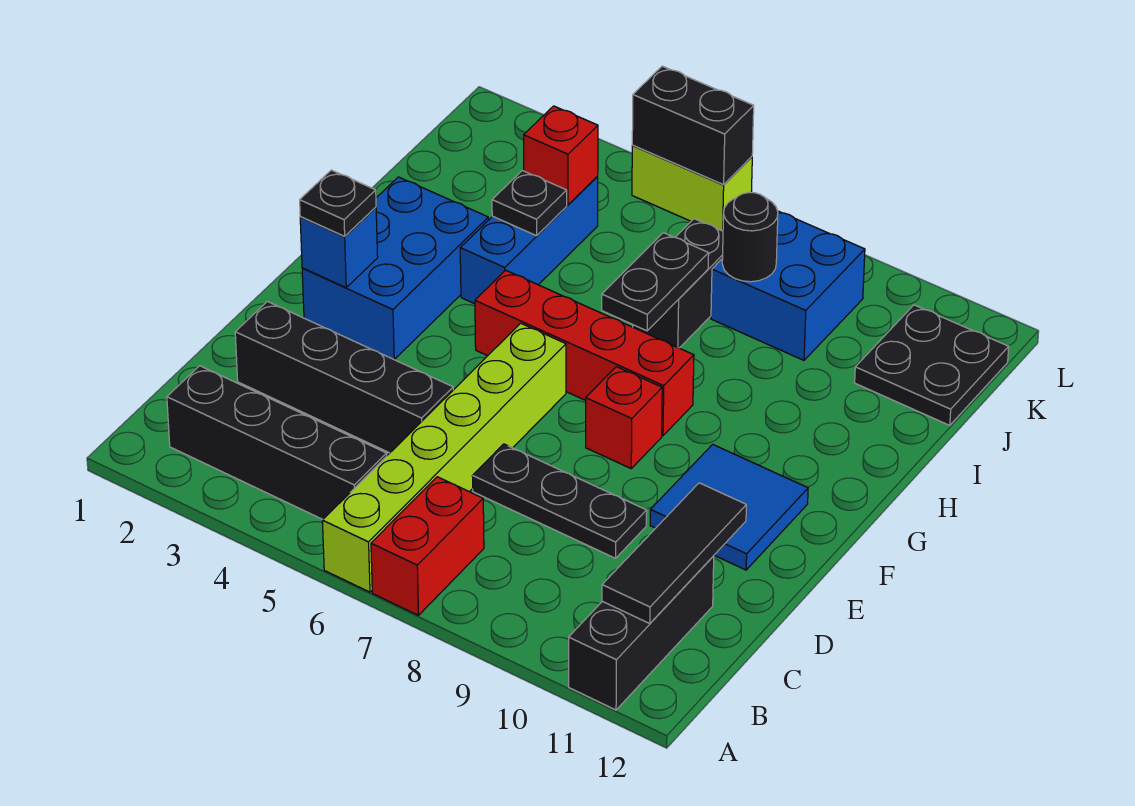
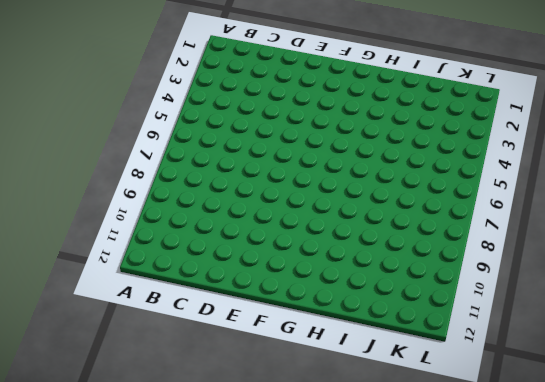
none -> lime brick A6:F6 level 1
none -> red brick A7:B7 level 1
none -> black brick A11:C11 level 1

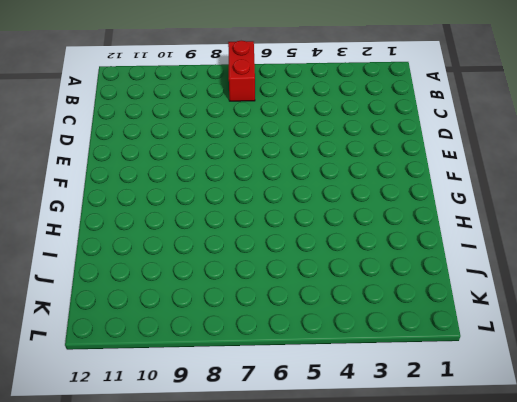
none -> lime brick A6:F6 level 1
none -> black brick A11:C11 level 1
none -> black brick B2:B5 level 1

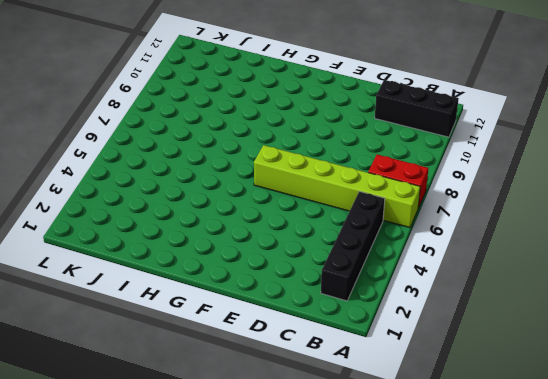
none -> black brick D2:D5 level 1
none -> black plate D7:D9 level 1
none -> blue tile E10:F11 level 1

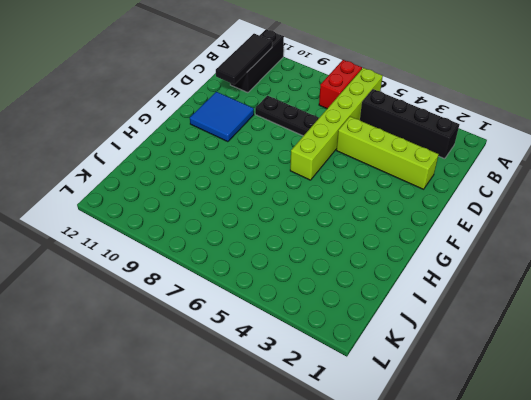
lime brick D2:D5 level 1 -> black brick D2:D5 level 1
none -> blue brick F2:H3 level 1
none -> red brick F8 level 1
none -> red brick G5:G8 level 1

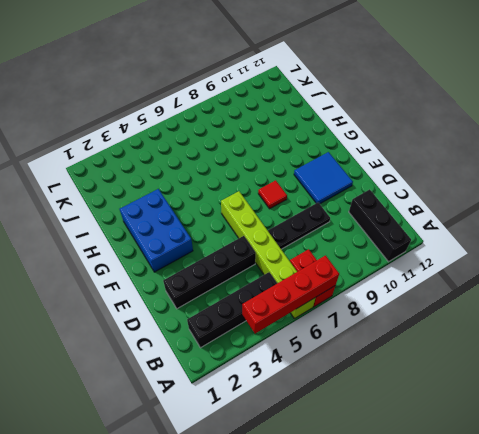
red brick A4:A7 level 2 -> red brick G5:G8 level 1
red tile F8 level 1 -> red brick F8 level 1
none -> blue brick H4:J4 level 1
none -> black brick I7:J7 level 1
none -> blue brick J8:K9 level 1

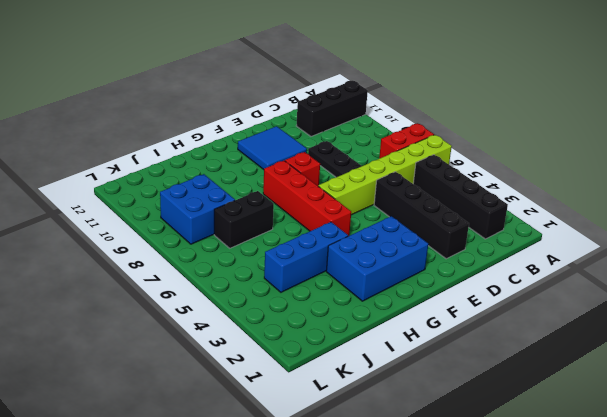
none -> black plate J11:K12 level 1
none -> lime brick L5:L6 level 1
none -> black tile B11:D11 level 2

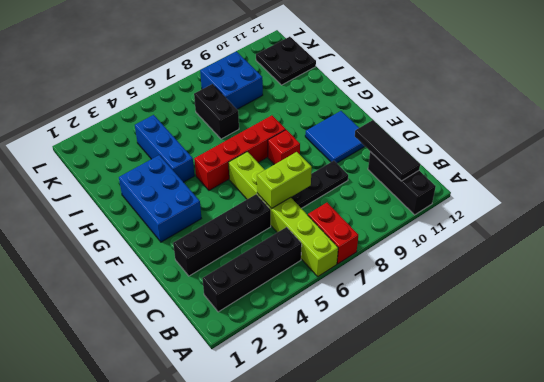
lime brick D6:D7 level 2 -> lime brick L5:L6 level 1
none -> blue brick F2 level 2
none -> black plate H7:I7 level 2
none -> black plate I4 level 2

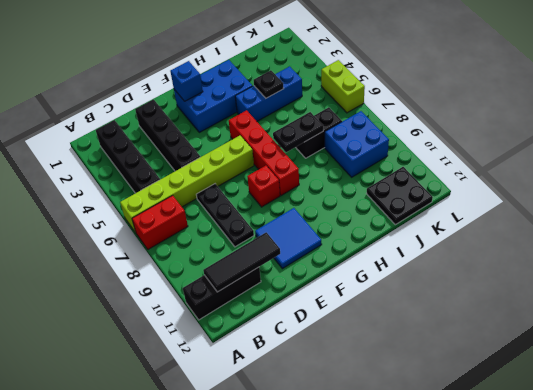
none -> red brick J4 level 2
none -> black round brick J8 level 2
none -> black brick L5:L6 level 2

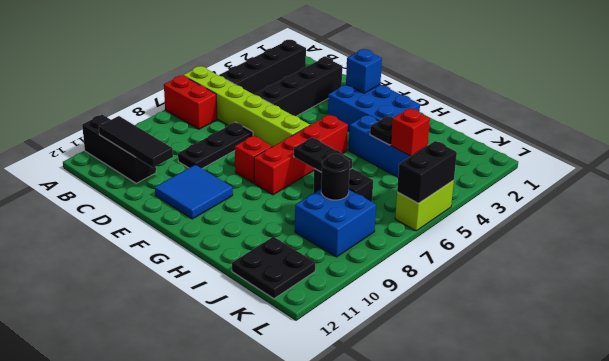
none -> black plate F2 level 3

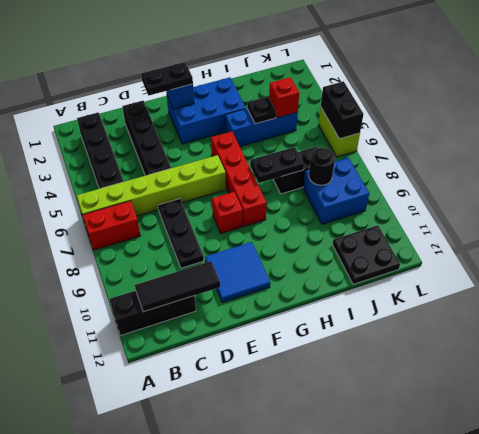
black plate E2:F2 level 3 -> black plate F2 level 3

